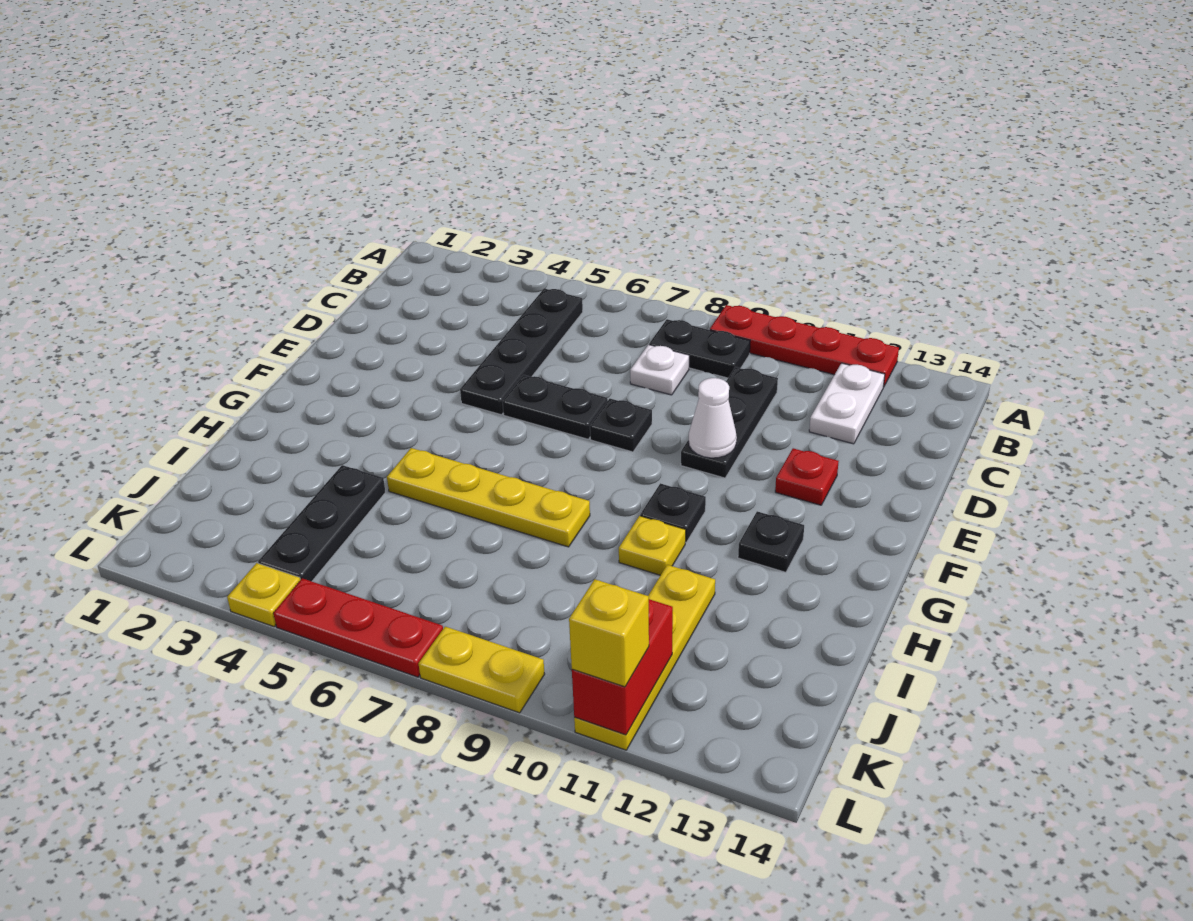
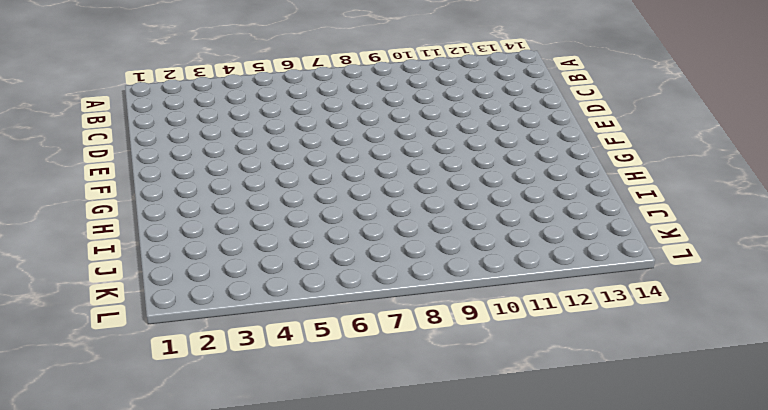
none -> red plate A9:A12 level 1
none -> black plate B5:E5 level 1
none -> black plate B8:B9 level 1

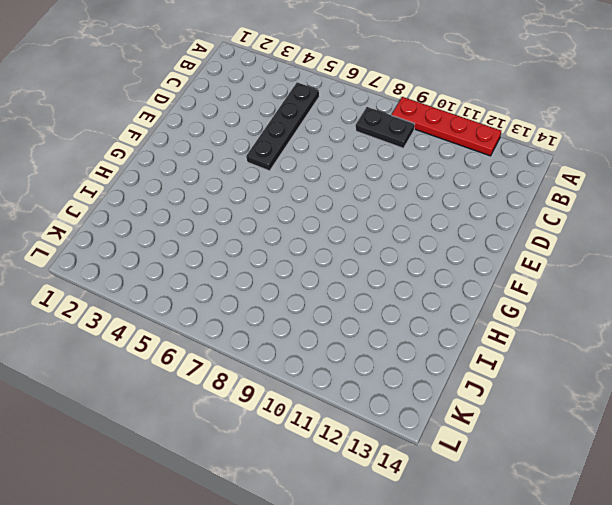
none -> white plate B12:C12 level 1
none -> white plate C8 level 1
none -> black plate C10:E10 level 1

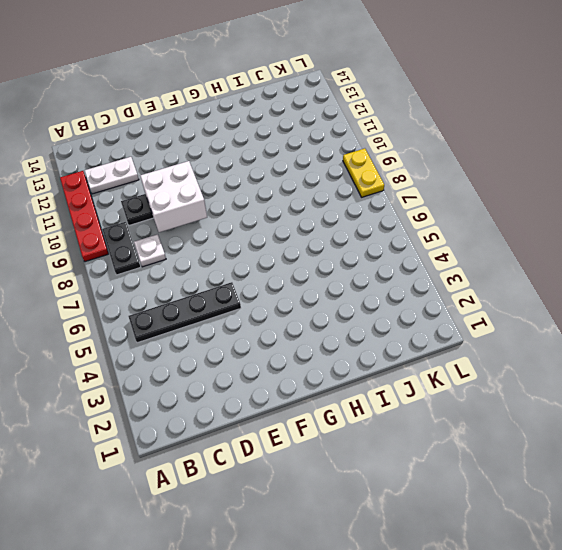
white brick D9:E10 level 2 -> white cone E10 level 2
none -> black plate E6:E7 level 1
none -> black plate E8 level 1
none -> red plate E12 level 1

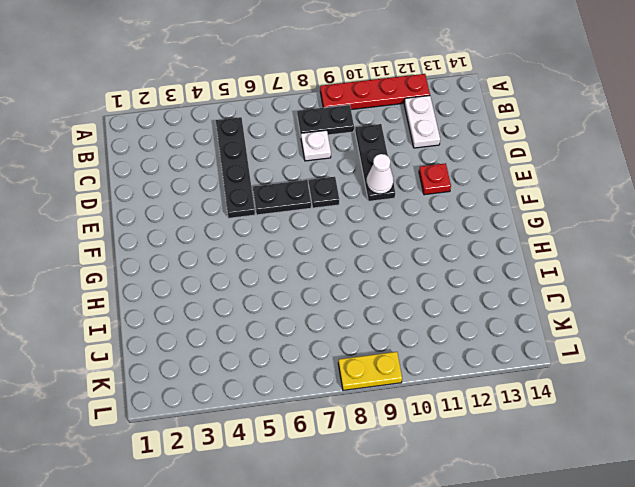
none -> black plate G10 level 1
none -> black plate G12 level 1
none -> yellow plate H5:H8 level 1

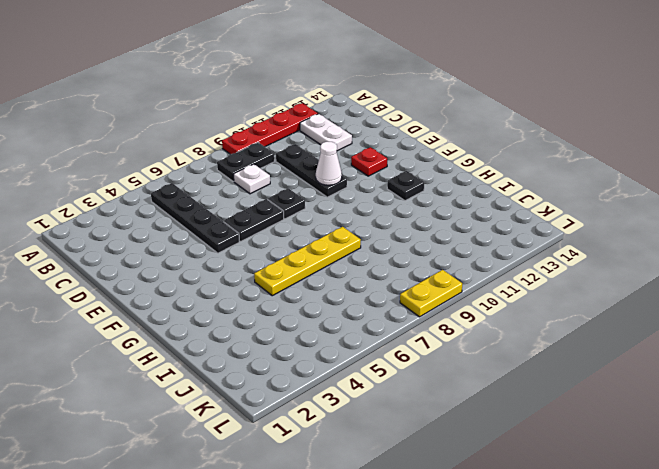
none -> black plate G10 level 1
none -> yellow plate H10 level 1
none -> black plate I4:K4 level 1

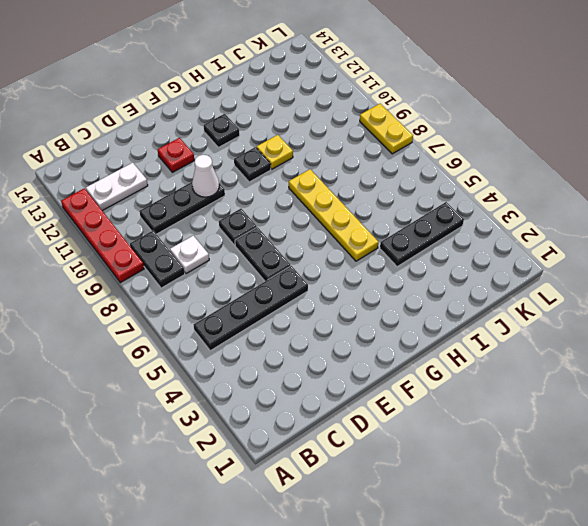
none -> yellow plate I11:L11 level 1
none -> yellow plate L4 level 1
none -> red plate L5:L7 level 1

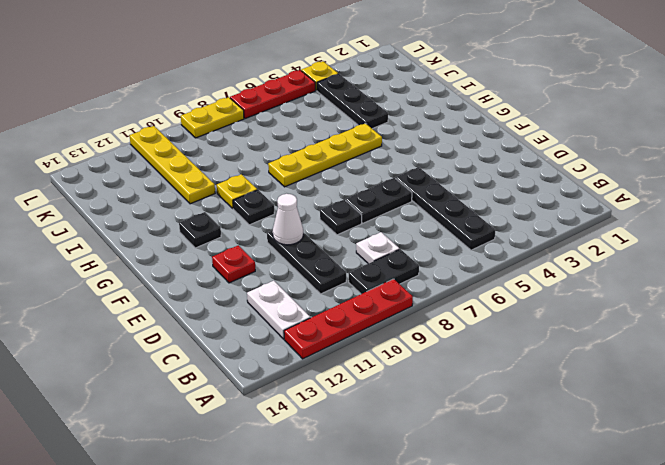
none -> red brick K11:L11 level 2
none -> yellow brick L11 level 3

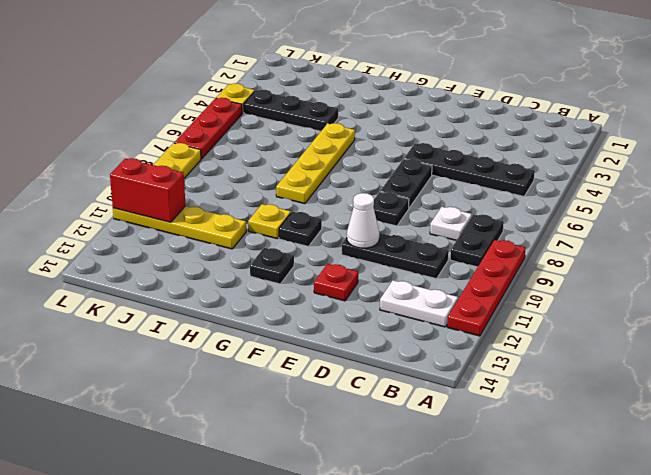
none -> yellow brick L11 level 3

